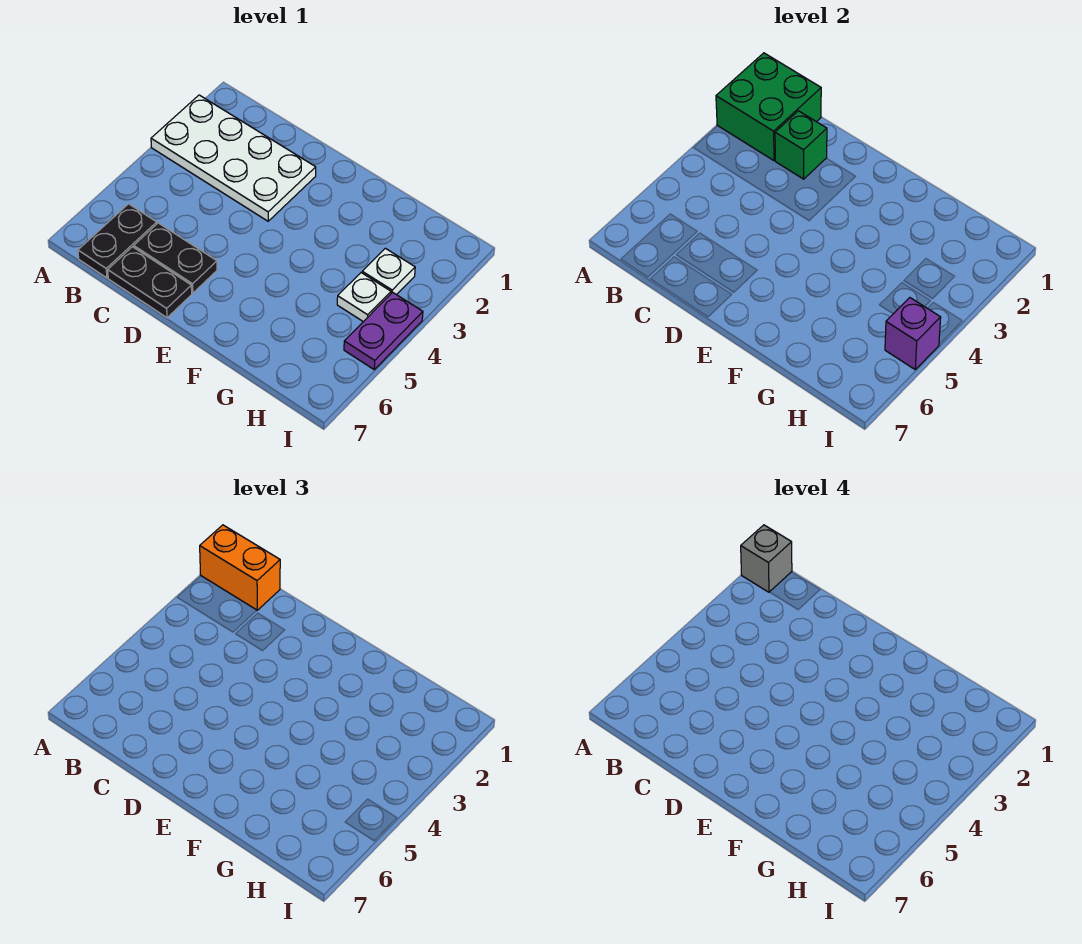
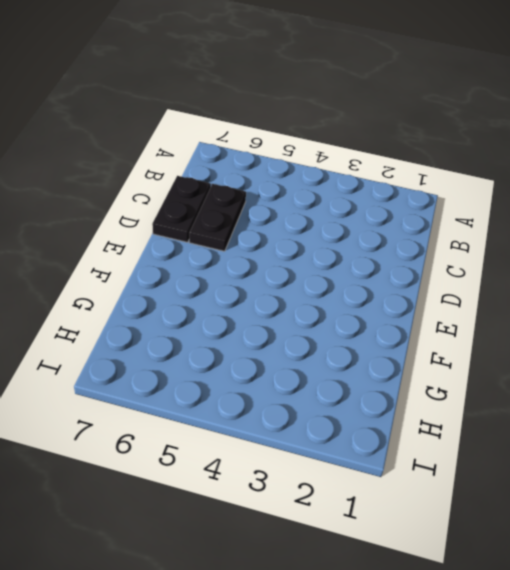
none -> white plate A2:D3 level 1
none -> black plate B6:B7 level 1
none -> white plate H3 level 1

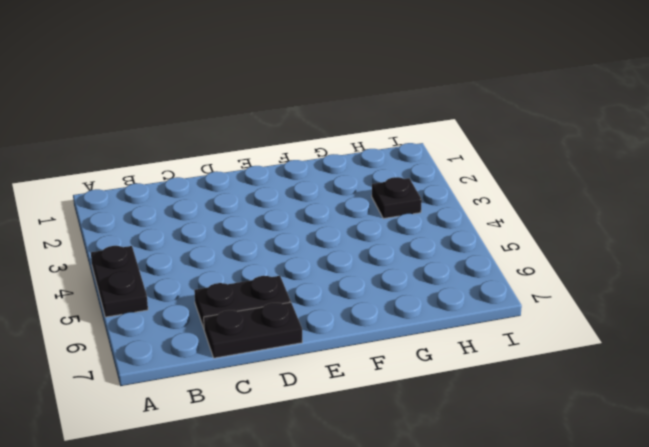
black plate A4:A5 level 1 -> black plate B6:B7 level 1
black plate H3 level 1 -> white plate H3 level 1
none -> white plate A2:D3 level 1
none -> white plate H4 level 1
none -> purple plate I4:I5 level 1

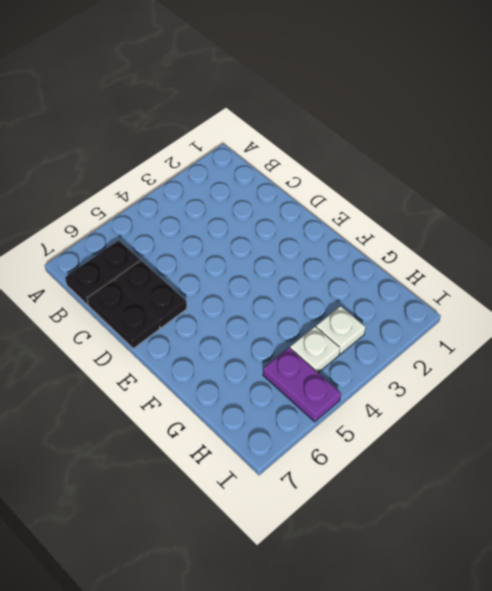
purple plate H5:I5 level 1 -> purple plate I4:I5 level 1
none -> white plate A2:D3 level 1
none -> green brick A1:B2 level 2
none -> green brick C2 level 2

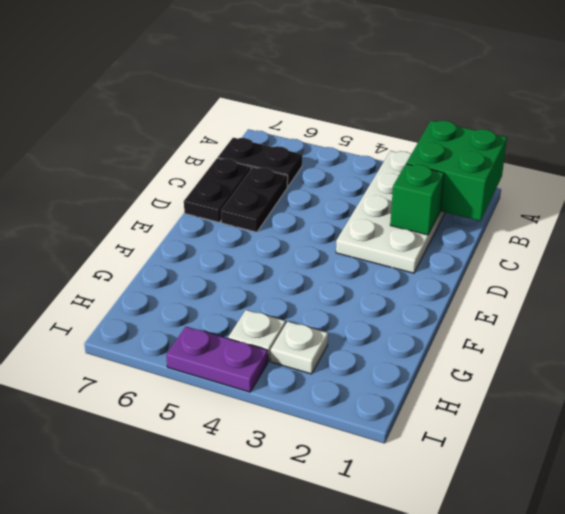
none -> purple brick I5 level 2
none -> orange brick A1:B1 level 3
none -> grey brick A1 level 4

